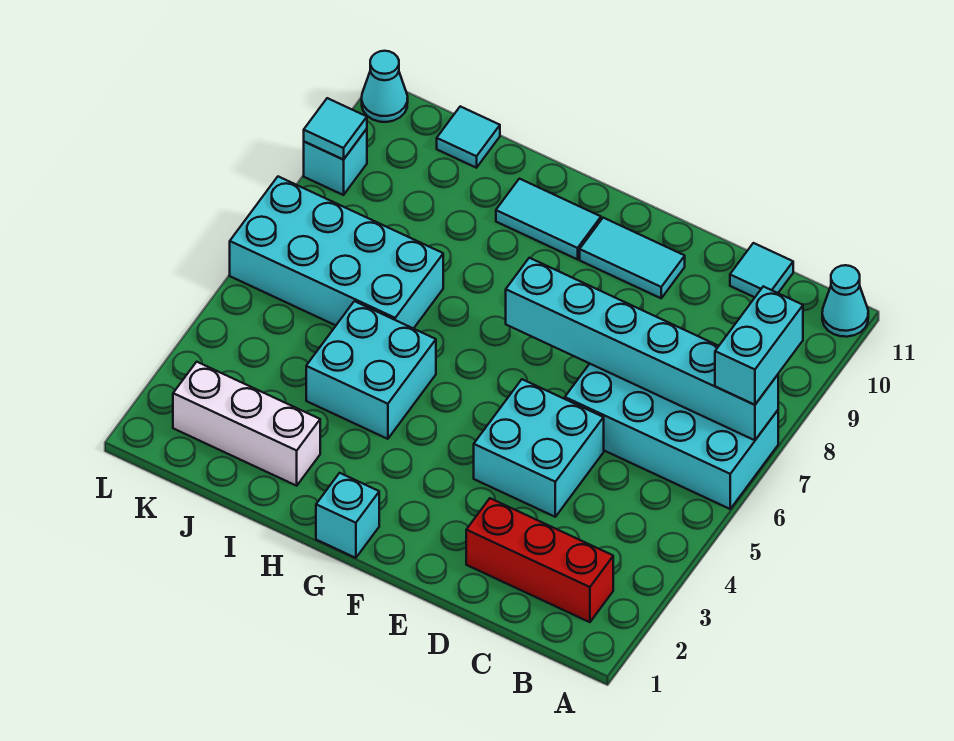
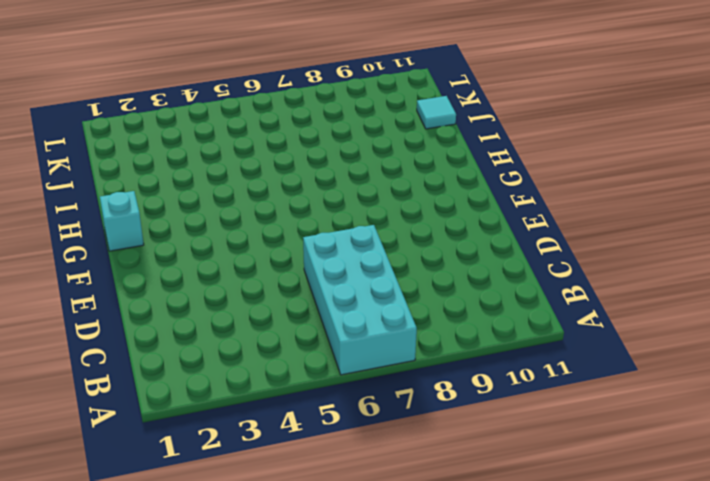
none -> cyan cone A11 level 1
none -> red brick B2:D2 level 1
none -> cyan tile C11 level 1

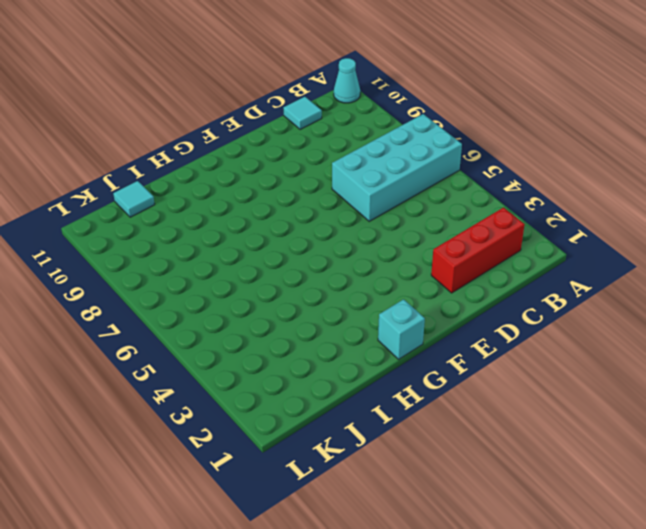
none -> cyan brick D4:E5 level 1
none -> cyan tile E10:F10 level 1
none -> cyan tile G10:H10 level 1

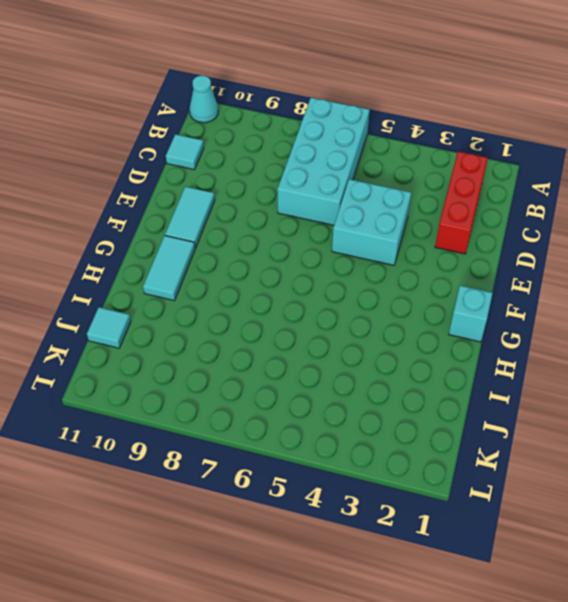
none -> cyan brick H4:I5 level 1
none -> white brick I2:K2 level 1
none -> cyan brick I6:L7 level 1

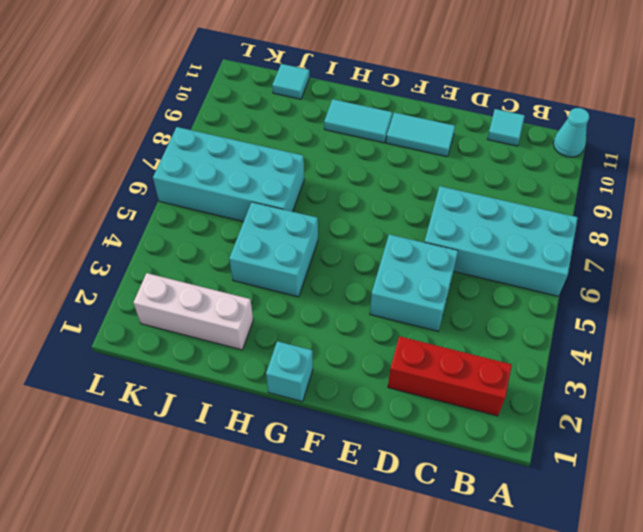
none -> cyan brick L9 level 1
none -> cyan cone L11 level 1
none -> cyan brick A7:F7 level 2

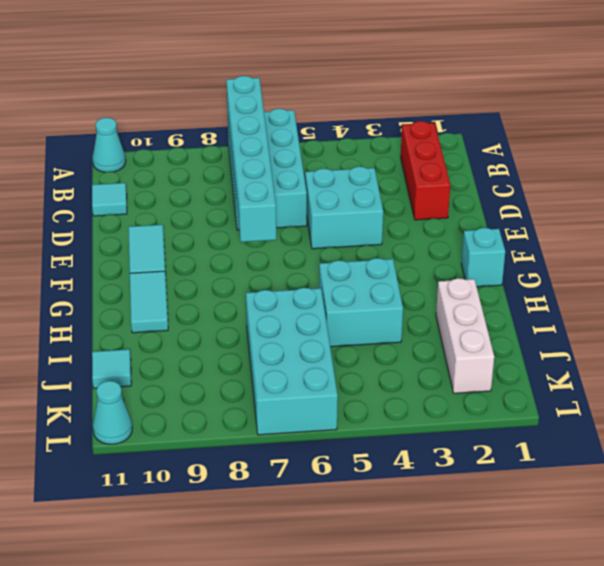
none -> cyan brick L9 level 1
none -> cyan tile L9 level 2
none -> cyan brick A7:A8 level 3

